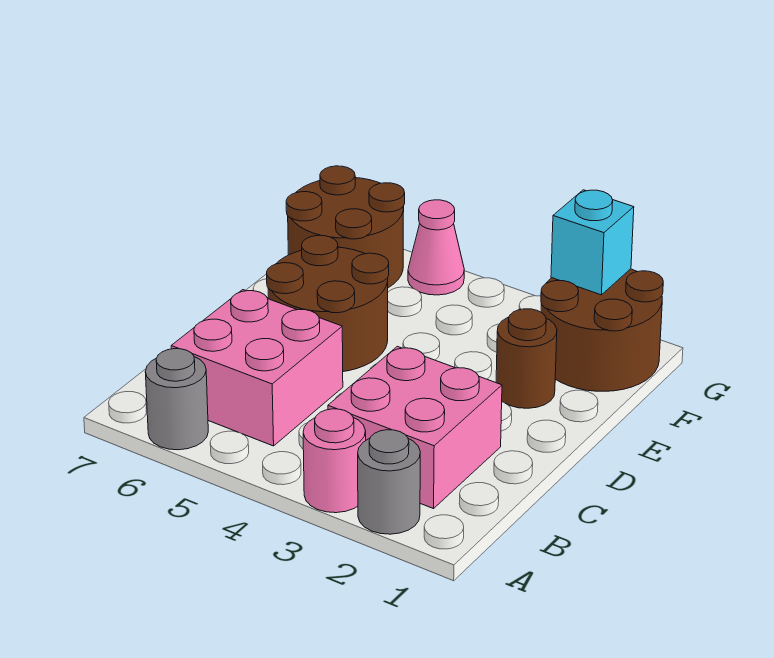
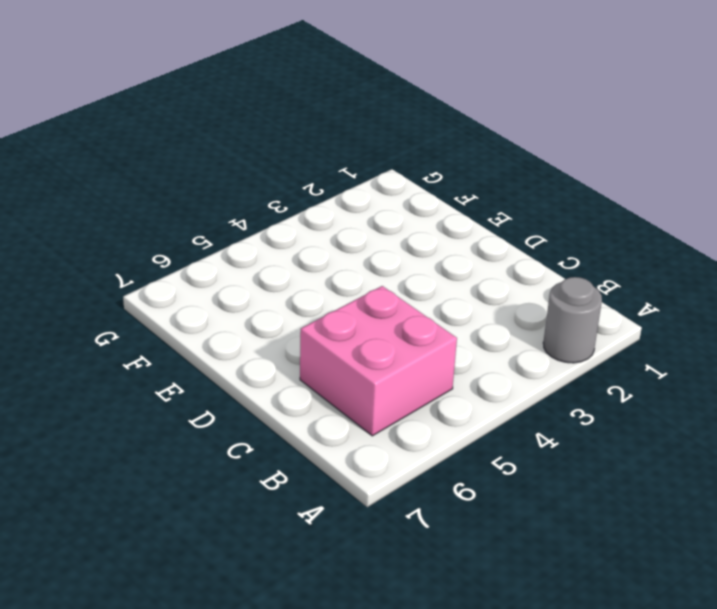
none -> pink round brick A3 level 1
none -> grey round brick A6 level 1

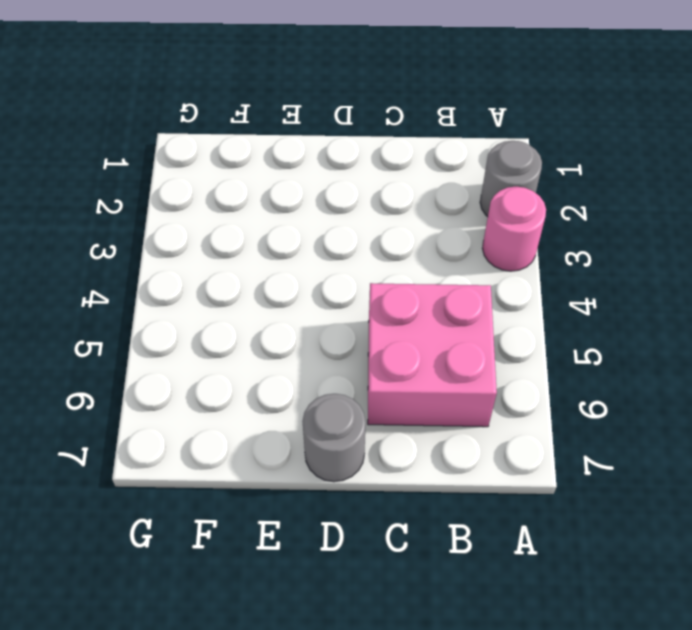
grey round brick D7 level 1 -> grey round brick A6 level 1
none -> pink brick B2:C3 level 1
none -> brown round brick D5:E6 level 1

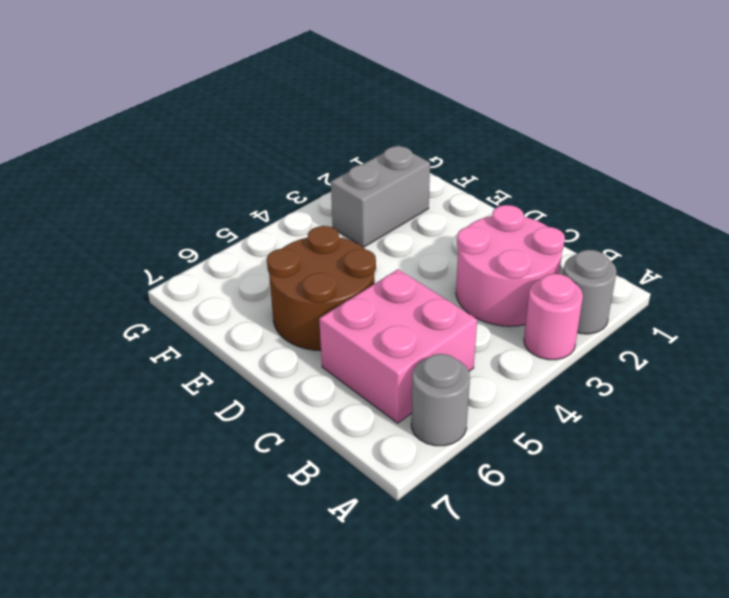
pink round brick B2:C3 level 1 -> pink brick B2:C3 level 1
grey brick F2:F3 level 1 -> brown round brick F1:G2 level 1
none -> brown round brick E2 level 1
none -> brown round brick F6:G7 level 1

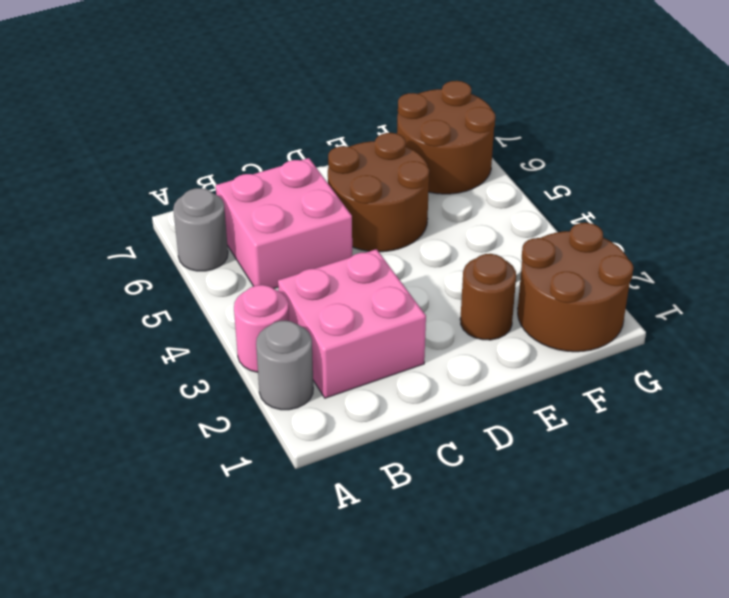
none -> pink cone G5 level 1
none -> cyan brick G2 level 2

